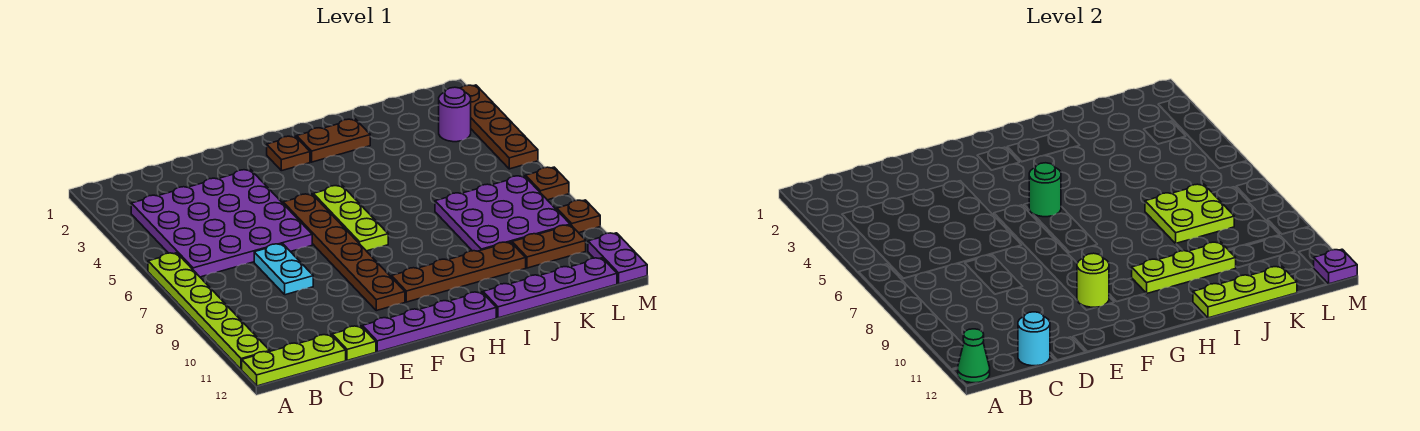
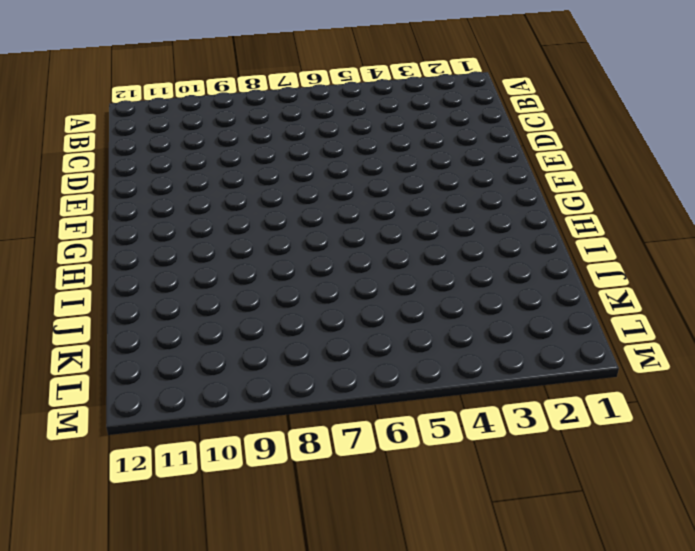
none -> lime plate A6:A11 level 1
none -> lime plate A12:C12 level 1
none -> purple plate B3:E6 level 1

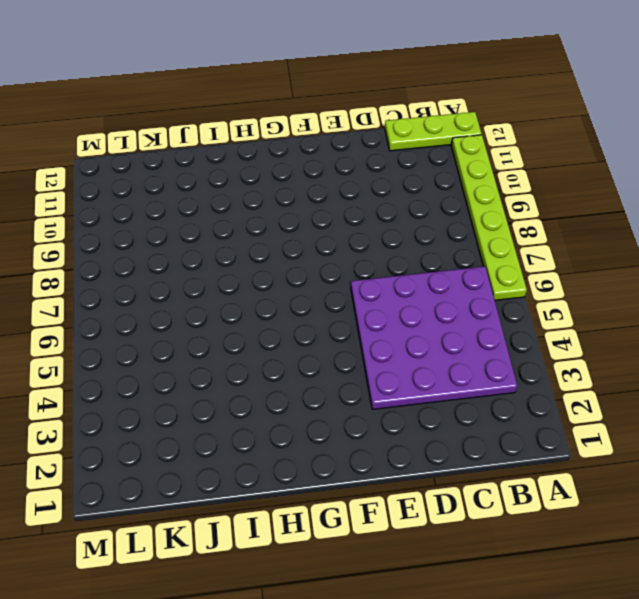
none -> cyan plate D7:D8 level 1
none -> lime plate D12 level 1
none -> purple plate E12:H12 level 1

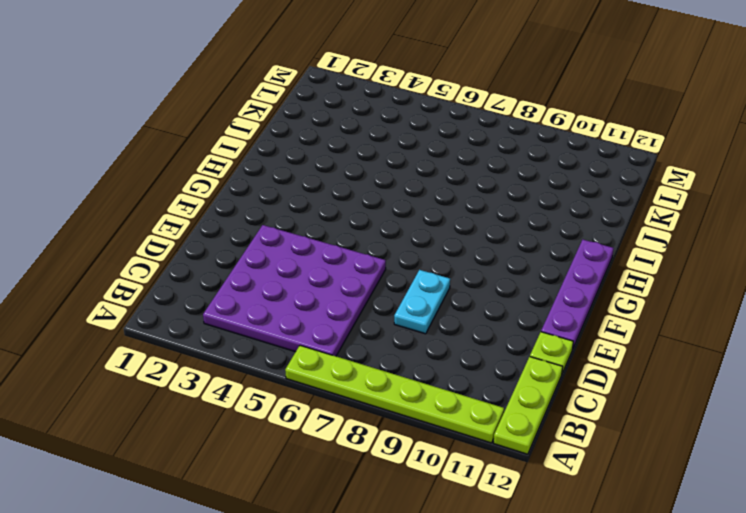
cyan plate D8:E8 level 1 -> cyan plate D7:D8 level 1
none -> brown plate F5:F10 level 1
none -> brown plate G2 level 1
none -> lime plate G5:G7 level 1

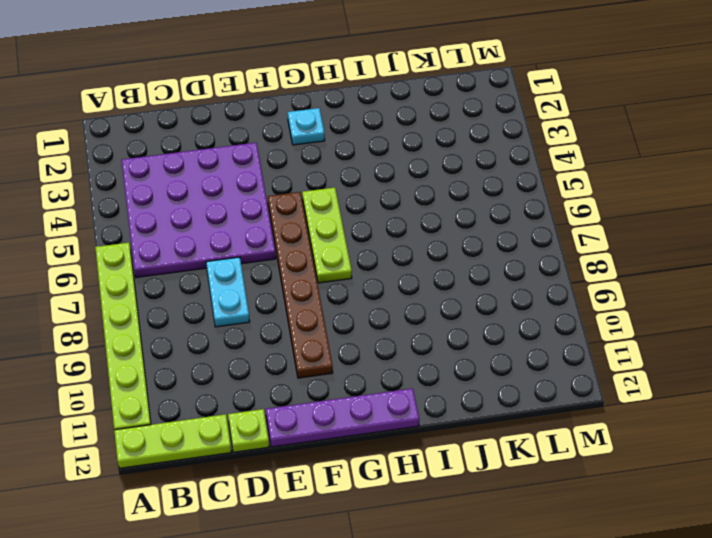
cyan plate G2 level 1 -> brown plate G2 level 1
none -> brown plate G10:J10 level 1
none -> brown plate H2:I2 level 1
none -> purple plate I12:L12 level 1

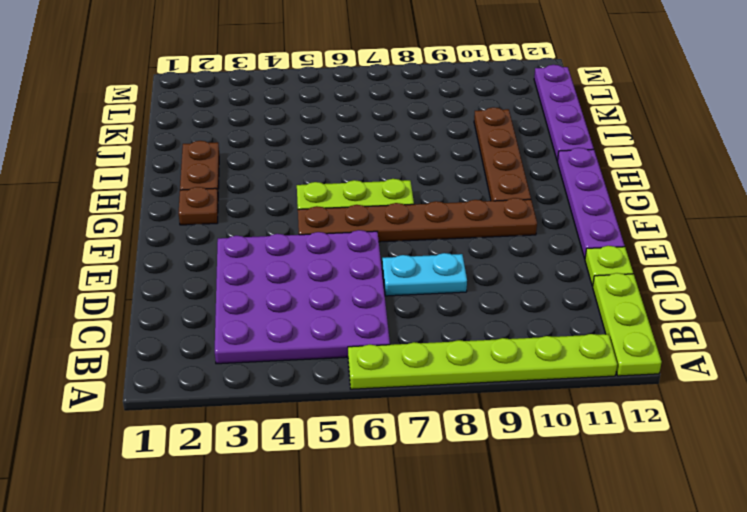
none -> purple plate J7:L9 level 1
none -> brown plate K10:L10 level 1
none -> purple round brick L3 level 1

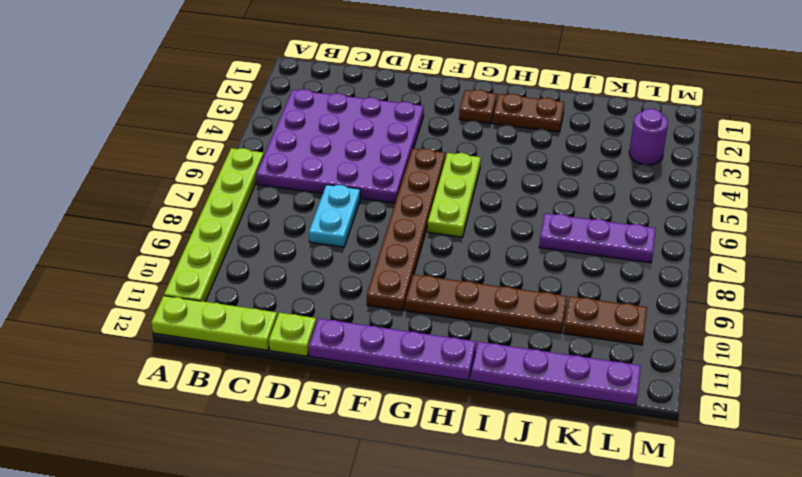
purple plate J7:L7 level 1 -> purple plate J7:L9 level 1
none -> brown plate M2:M5 level 1
none -> brown plate M7 level 1
none -> brown plate M9 level 1

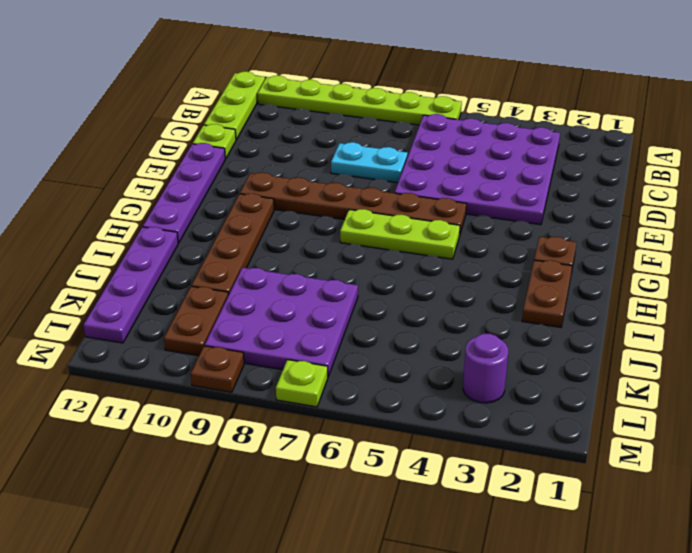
lime plate M7 level 1 -> brown plate M7 level 1
none -> brown plate M2:M5 level 1
none -> purple plate M11:M12 level 1
none -> green cone A12 level 2

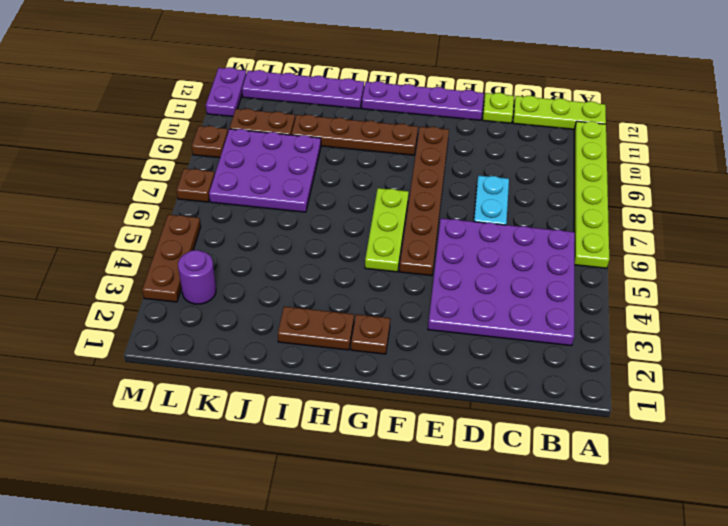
brown plate M3:M5 level 1 -> brown plate M2:M5 level 1
none -> green cone A12 level 2
none -> cyan round brick C12 level 2
none -> lime round brick F10 level 2

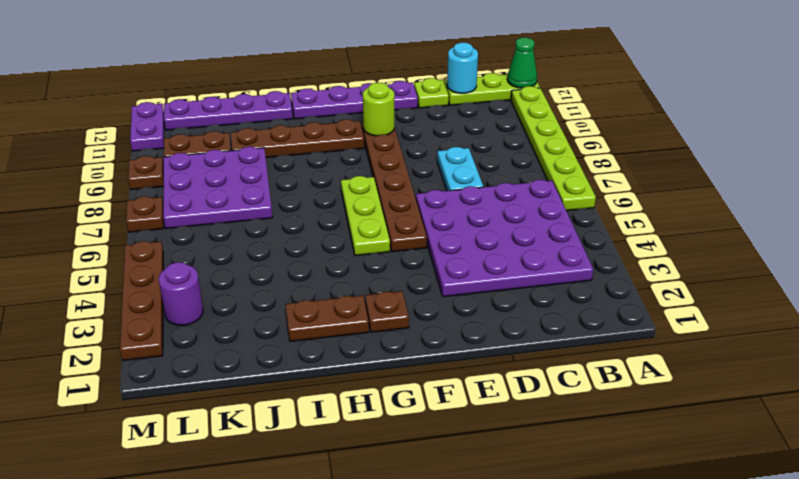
none -> green round brick G5 level 2
none -> lime plate H10:J10 level 2
none -> lime plate I12:K12 level 2

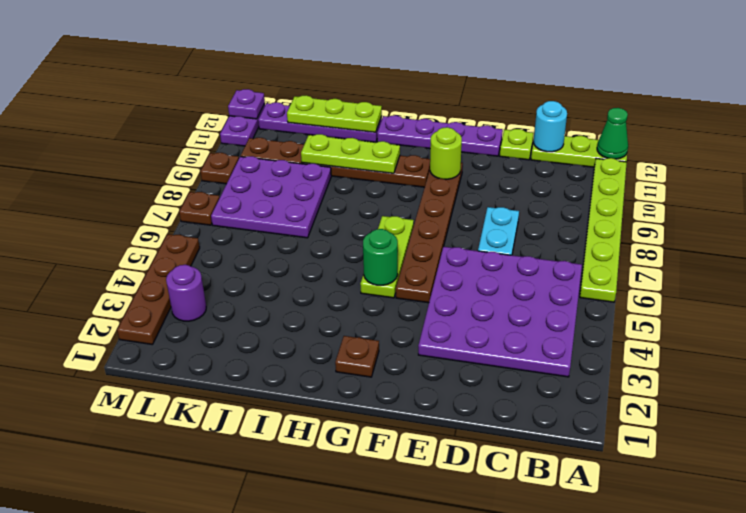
none -> brown plate H2:I2 level 1
none -> lime plate J7:K8 level 2

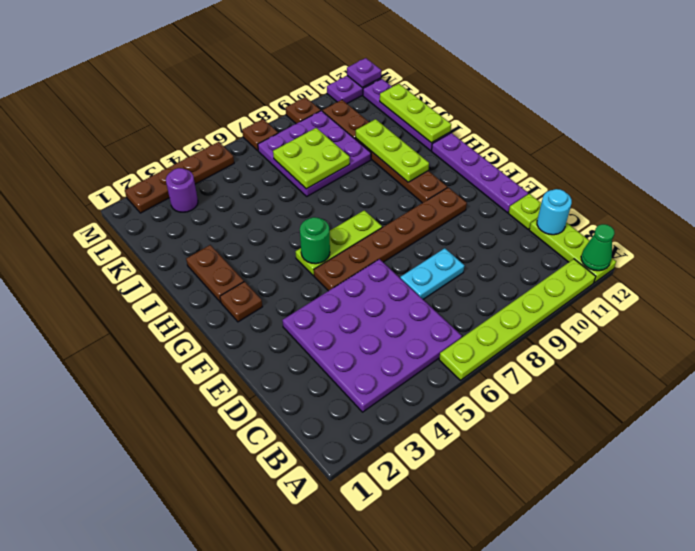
none -> lime round brick F10 level 2

